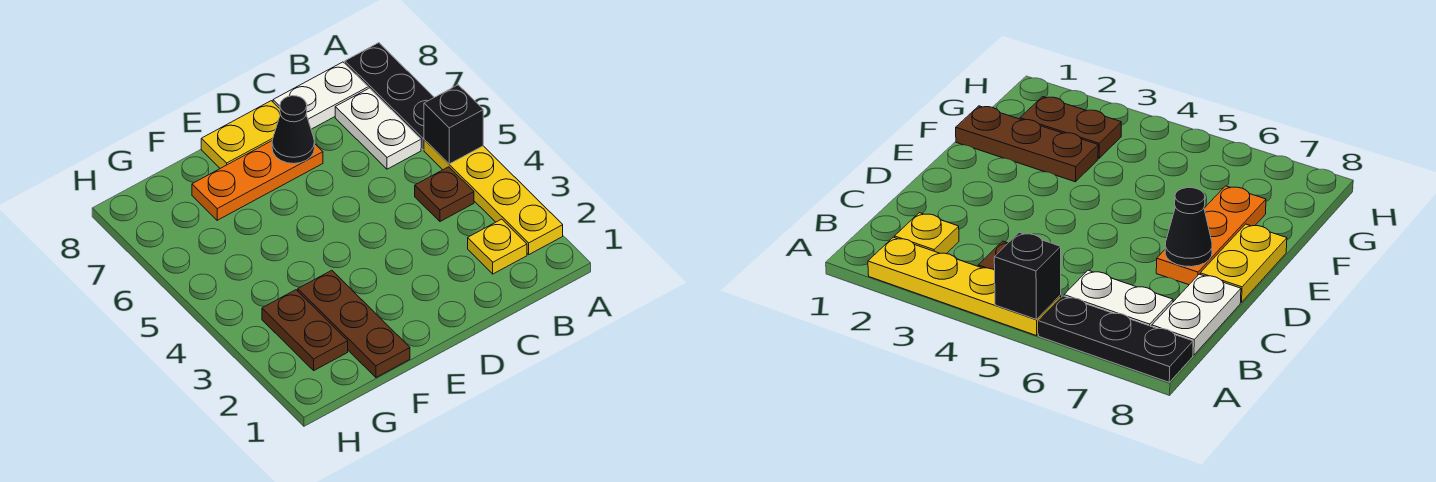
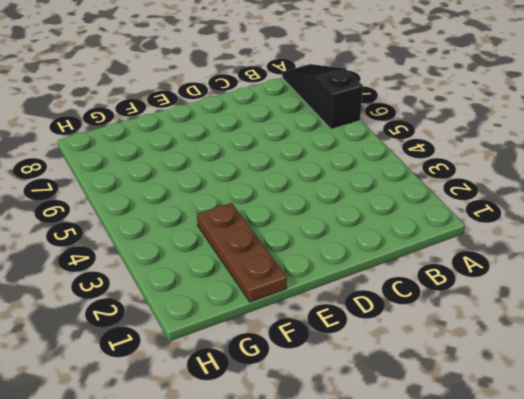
black slope A6:A8 level 1 top 6 -> black plate A6:A8 level 1
none -> yellow plate A2:A5 level 1
none -> yellow plate B2 level 1
none -> brown plate B4 level 1

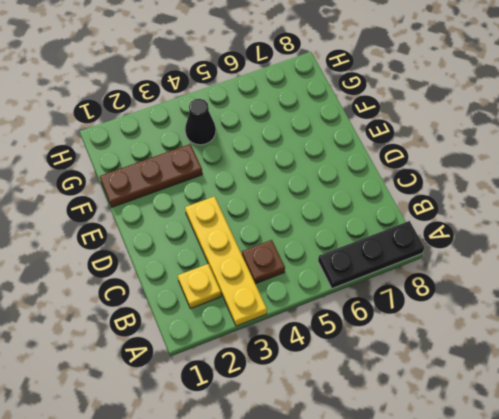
yellow plate A3:D3 level 1 -> yellow plate A2:A5 level 1
black cone G4 level 1 -> black cone D7 level 2
none -> white plate B6:B7 level 1
none -> white plate B8:C8 level 1
none -> orange plate D7:F7 level 1

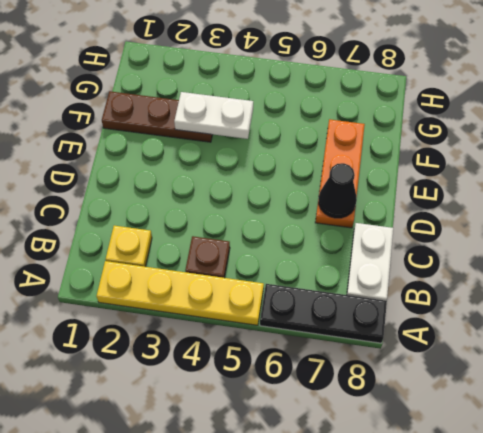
white plate F3:F4 level 2 -> white plate B6:B7 level 1
none -> yellow plate D8:E8 level 1
none -> brown plate G2:G3 level 1
none -> black brick A5 level 2

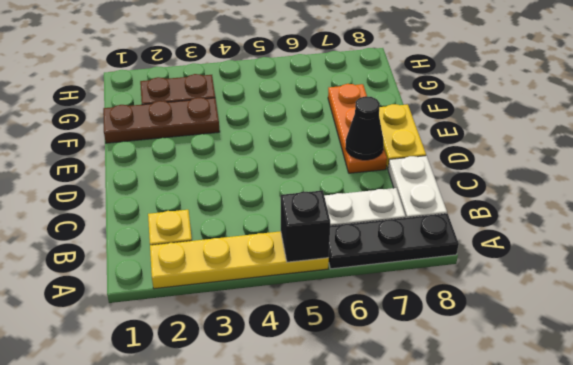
none -> brown plate B4 level 1

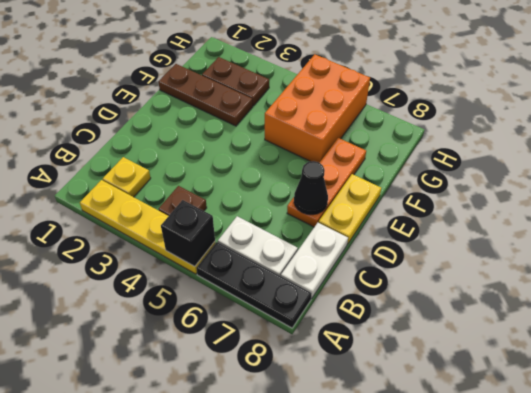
orange brick F5:H6 level 1 -> none

